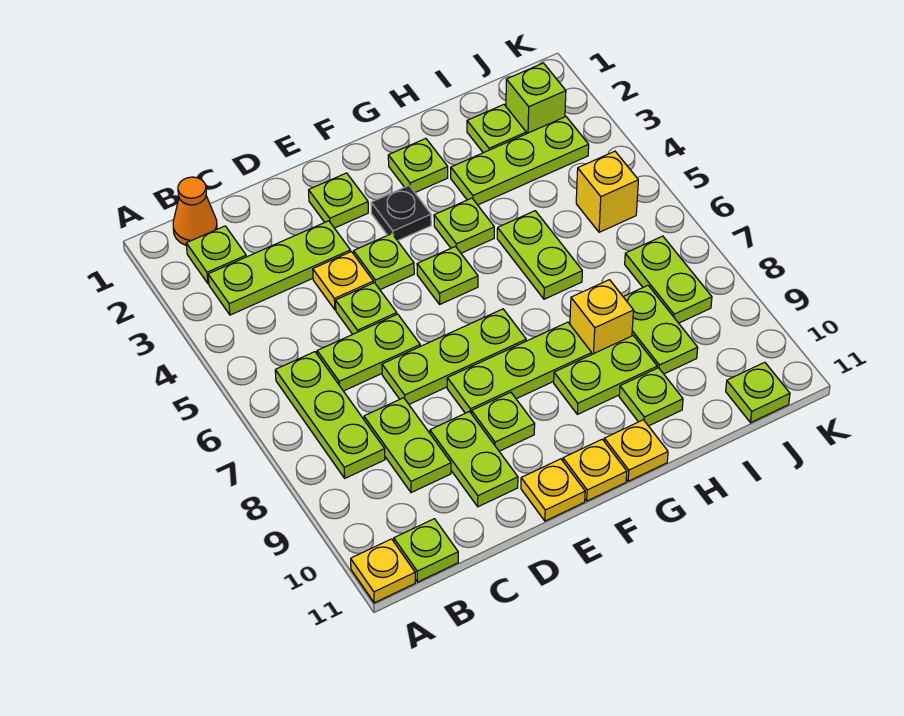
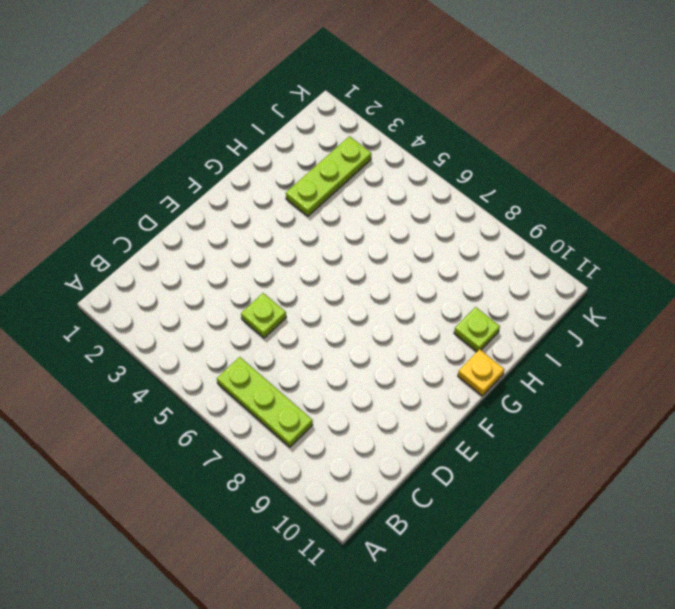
none -> yellow plate A11 level 1
none -> orange cone B1 level 1
none -> lime plate B2 level 1
none -> lime plate B3:D3 level 1

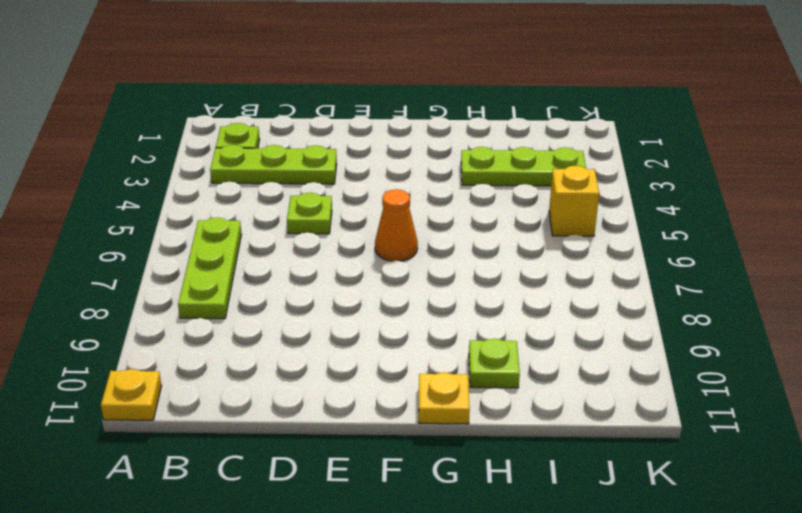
orange cone F6 level 1 -> orange cone B1 level 1
none -> lime plate B11 level 1
none -> lime plate C6:D6 level 1
none -> lime plate C8:C9 level 1
none -> yellow plate D4 level 1

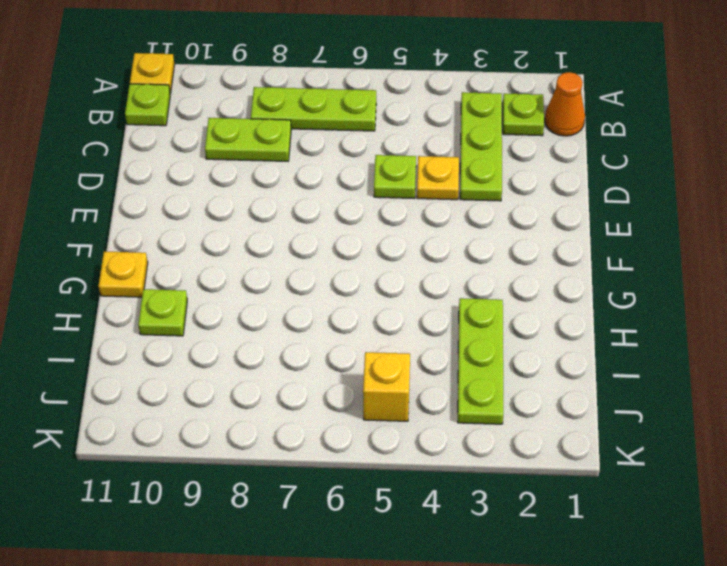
none -> lime plate C6:D6 level 1
none -> lime plate D7:F7 level 1
none -> lime plate D9:D10 level 1
none -> lime plate E2 level 1

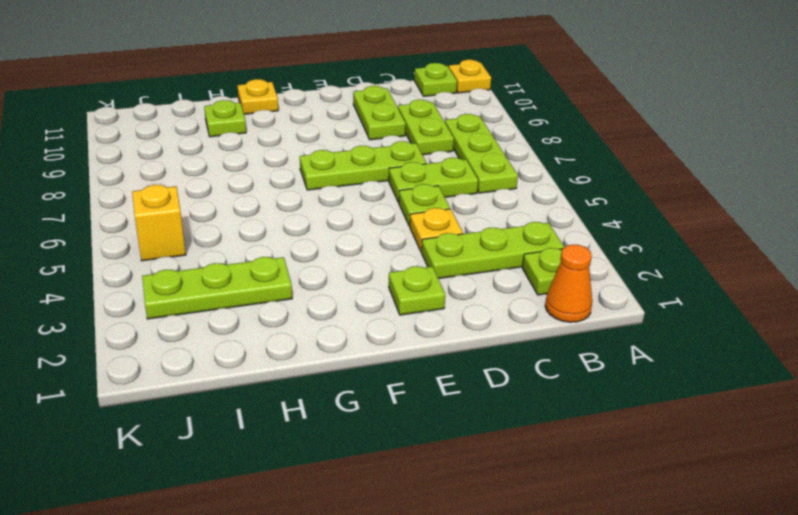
none -> lime plate E4 level 1
none -> lime plate E8:G8 level 1
none -> lime plate E9 level 1
none -> yellow plate E11 level 1

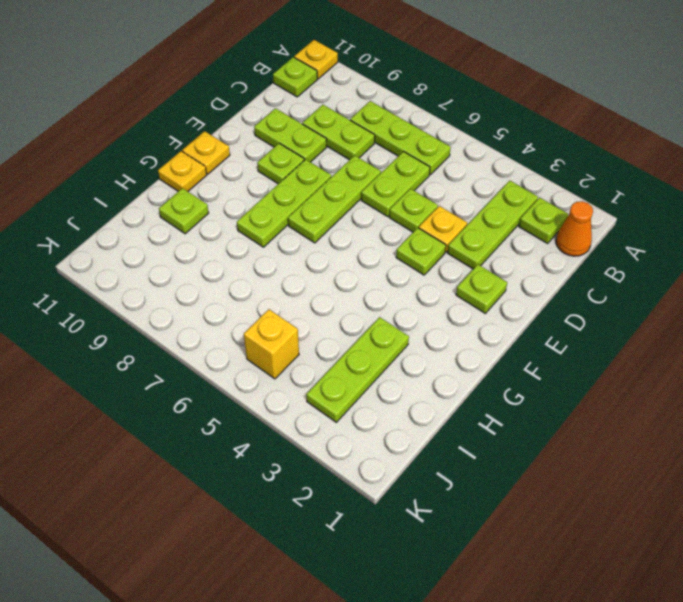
none -> yellow plate E11 level 1
none -> black plate F3 level 1
none -> lime plate F5 level 1
none -> lime plate G2 level 1

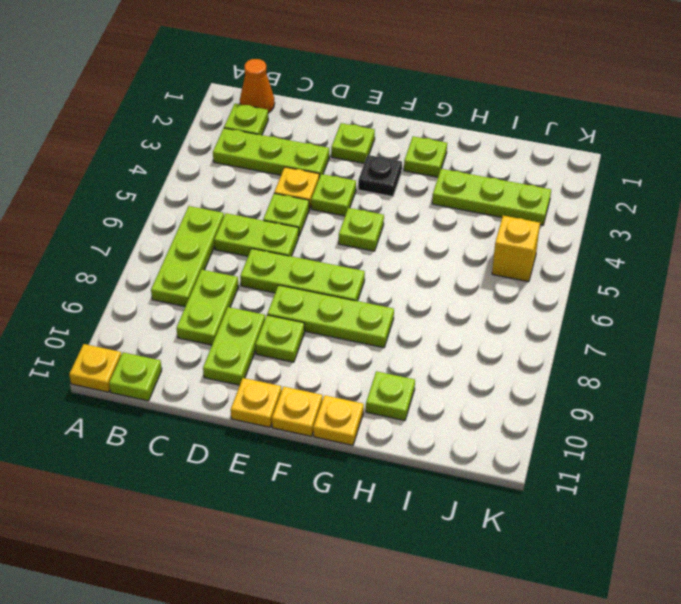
none -> lime plate G4 level 1
none -> lime plate G9:H9 level 1
none -> lime plate H5:H6 level 1
none -> yellow brick H8 level 1

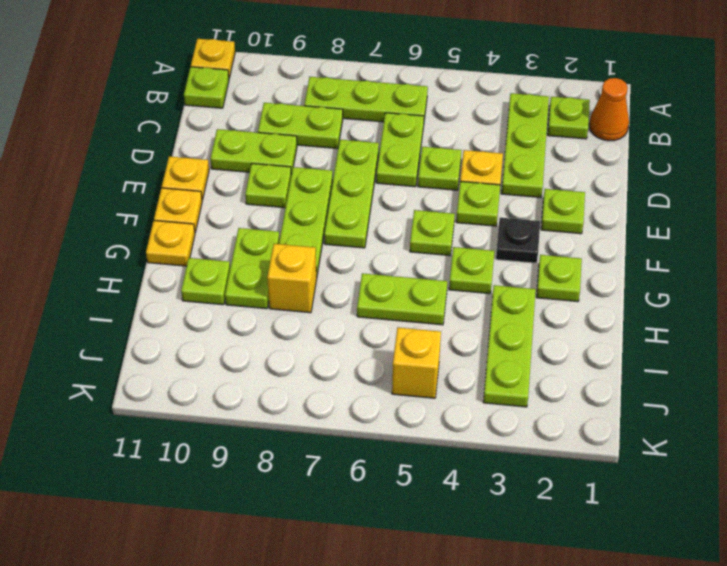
none -> lime plate I2 level 1
none -> lime plate I8:I9 level 1
none -> lime brick J2 level 1
none -> lime plate J7:J8 level 1

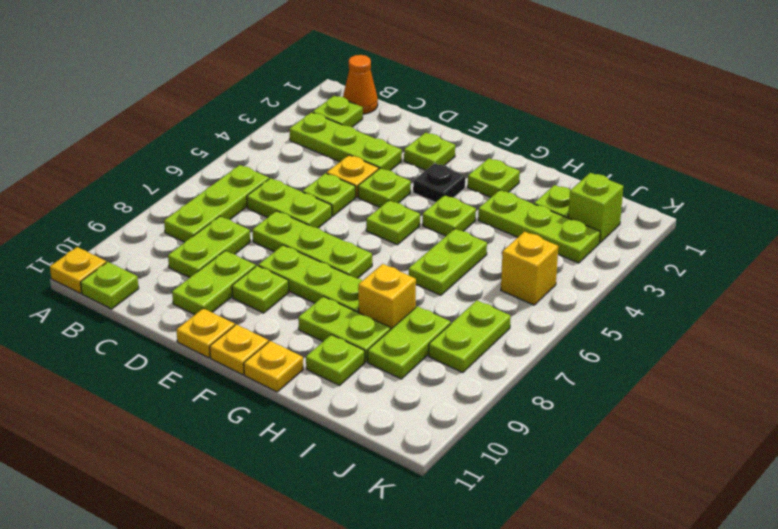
none -> lime plate J11 level 1

